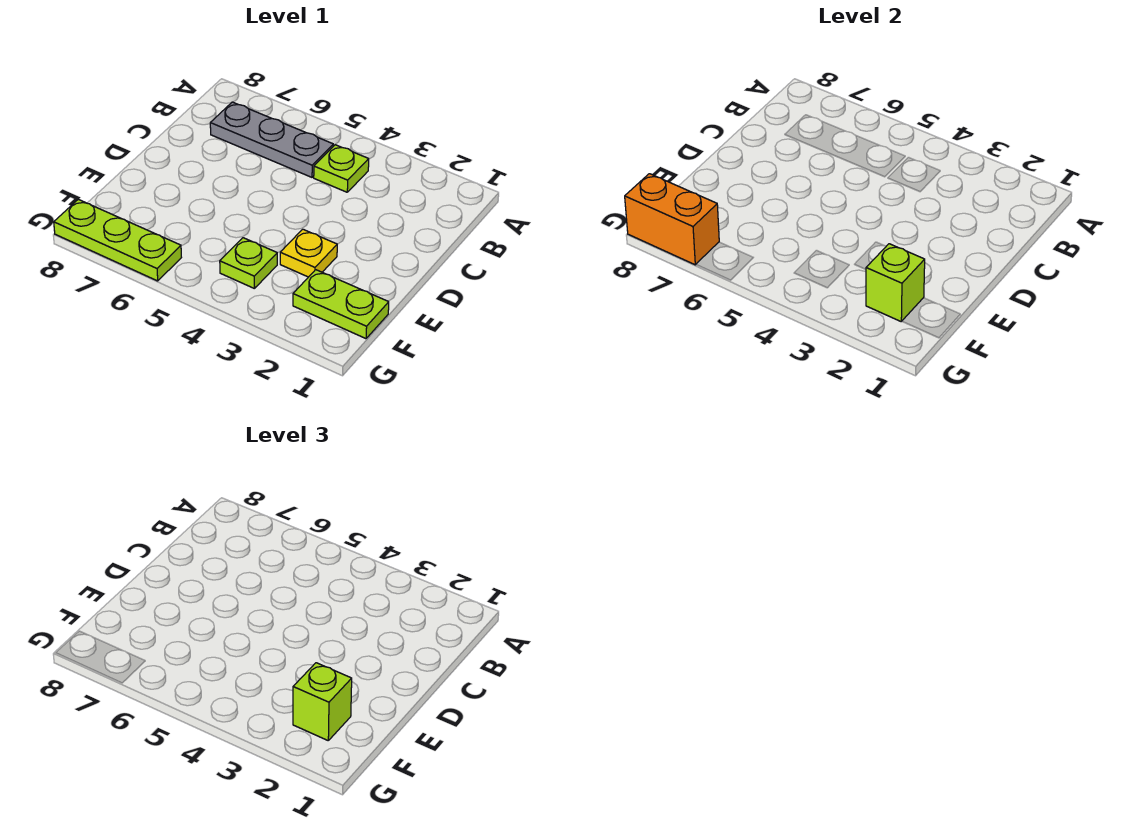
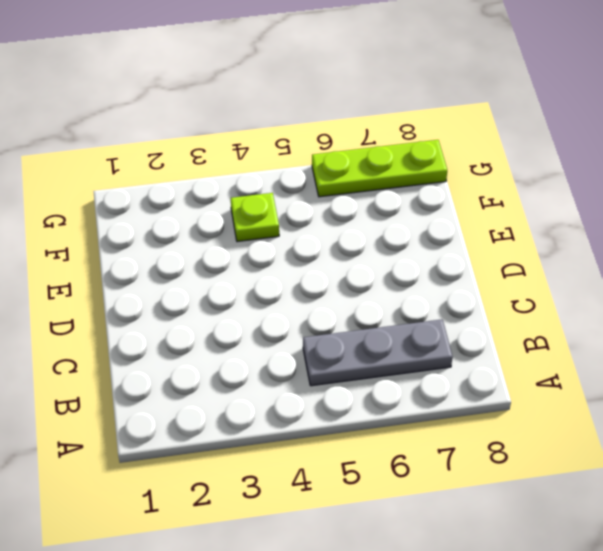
none -> lime plate B4 level 1
none -> yellow plate E3 level 1

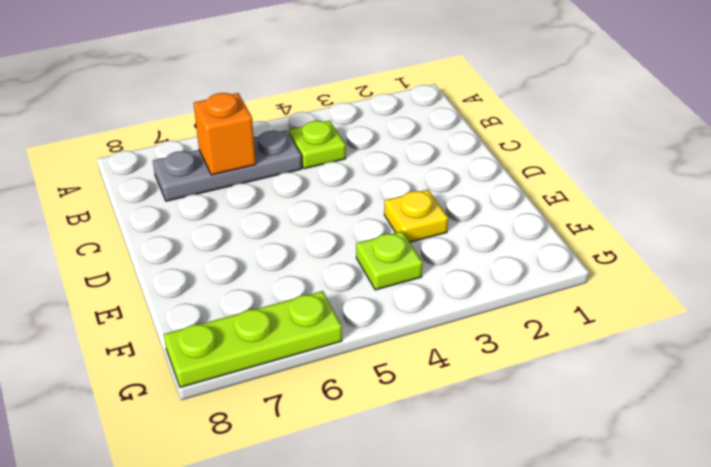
orange brick B6 level 2 -> none
none -> lime plate F1:F2 level 1
none -> lime brick F2 level 2

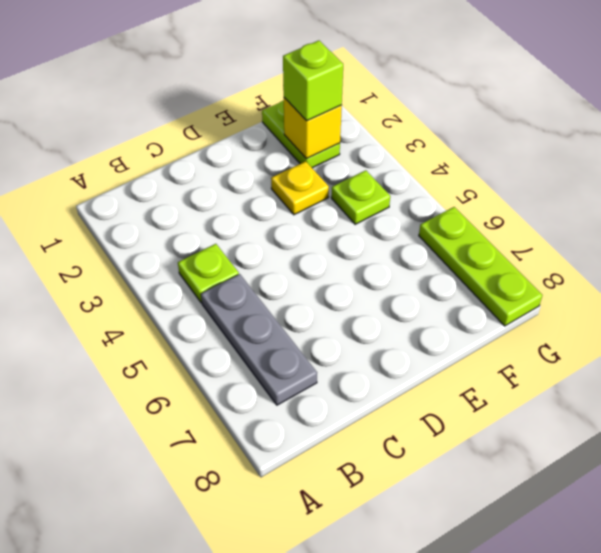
yellow brick F2 level 2 -> lime brick F2 level 2
none -> orange brick G7:G8 level 2

